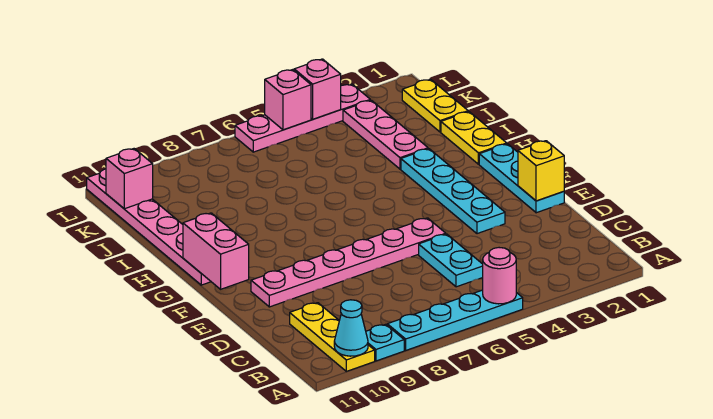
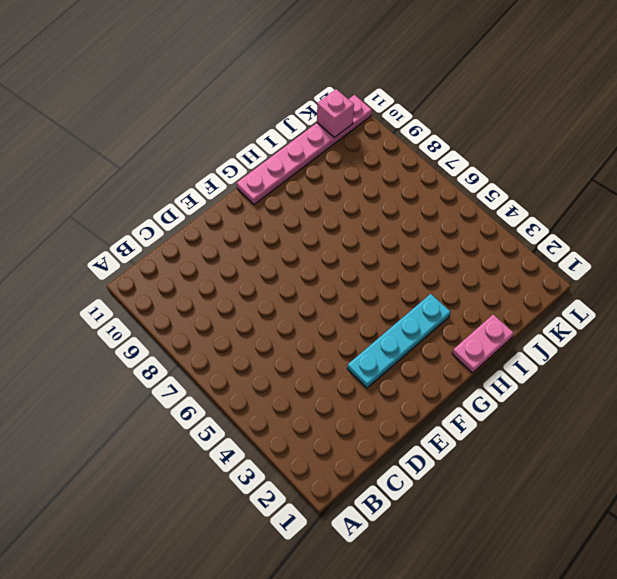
pink plate H1:I1 level 1 -> yellow plate H1:I1 level 1
none -> cyan plate A5:A8 level 1
none -> cyan plate A9 level 1
none -> yellow plate A10:C10 level 1

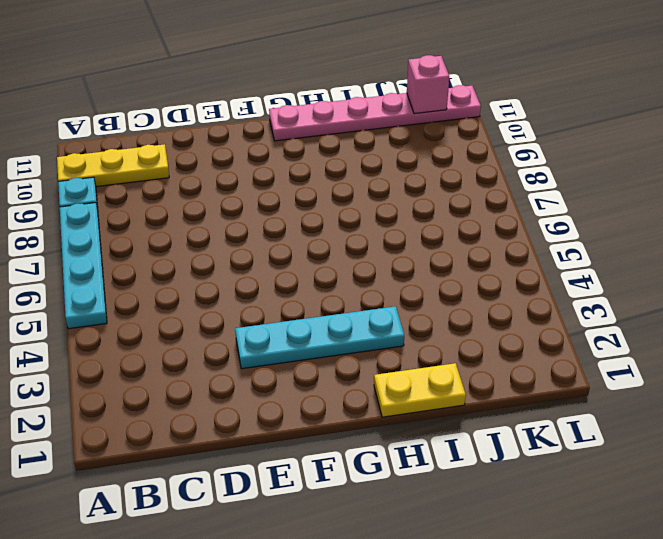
none -> cyan plate C5:D5 level 1
none -> cyan plate E1:G1 level 1
none -> pink plate E5:E10 level 1

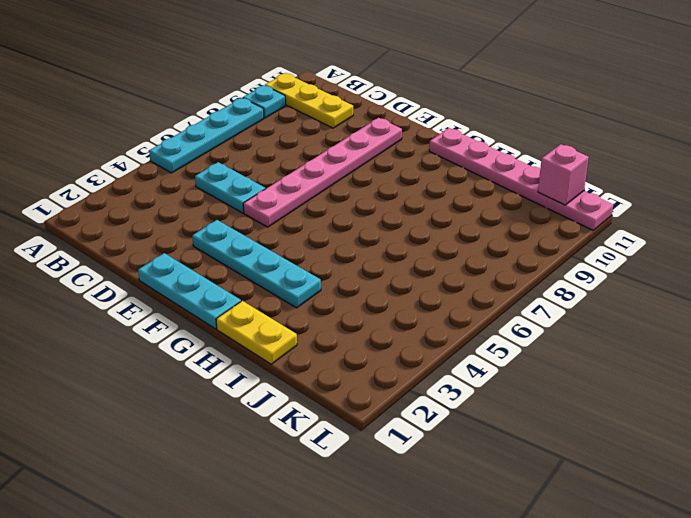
none -> pink plate I3:K3 level 1
none -> yellow plate J1:K1 level 1
none -> pink plate L3:L6 level 1

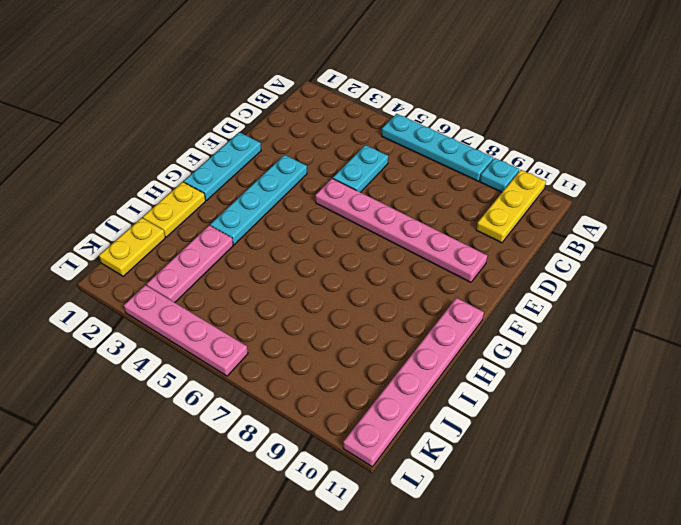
none -> pink round brick A5 level 2
none -> cyan cone A10 level 2
none -> yellow brick E1 level 2

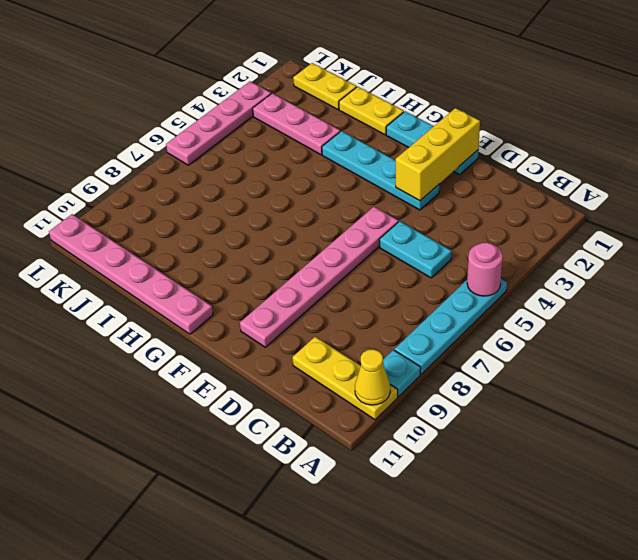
yellow cone A10 level 2 -> cyan cone A10 level 2
yellow brick E1:E3 level 2 -> yellow brick E1 level 2
none -> pink brick F11:G11 level 2
none -> pink brick K11 level 2
none -> pink brick L4 level 2

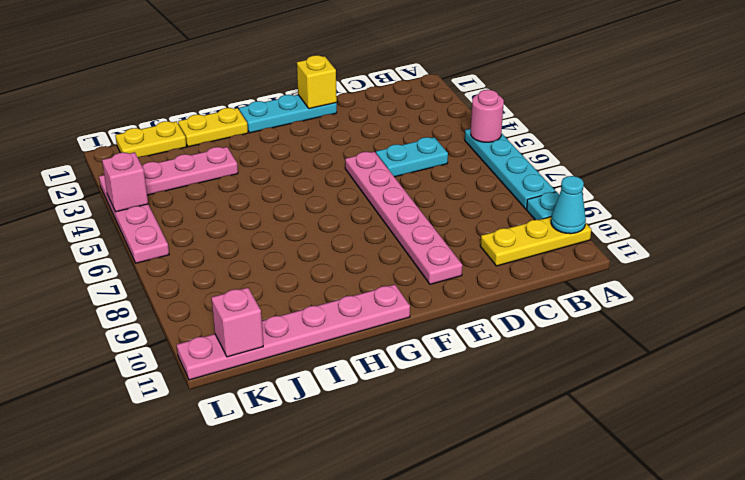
none -> cyan plate E3:H3 level 1
none -> pink brick F11:G11 level 2
none -> pink brick L5 level 2

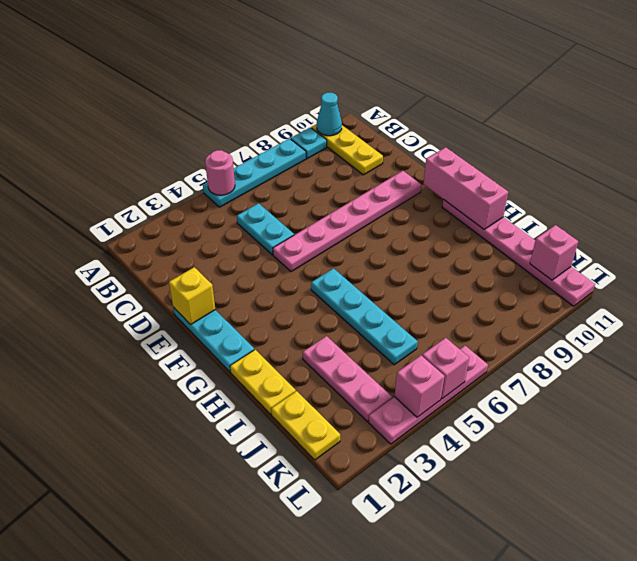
pink brick F11:H11 level 2 -> pink brick F11:G11 level 2
cyan plate G5:J5 level 1 -> cyan plate E3:H3 level 1

